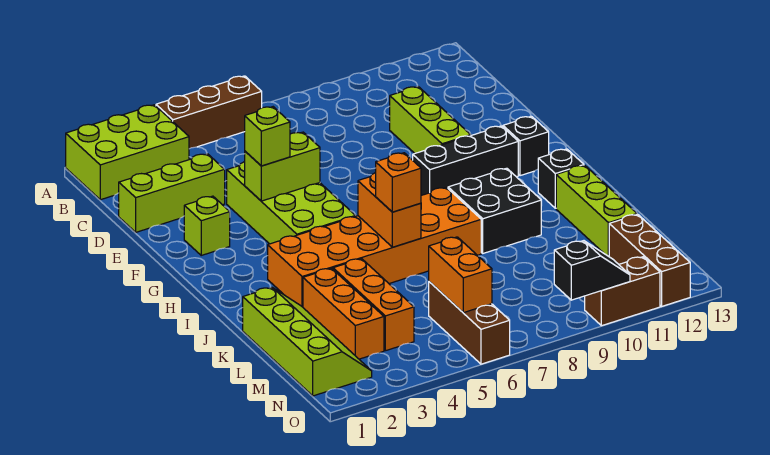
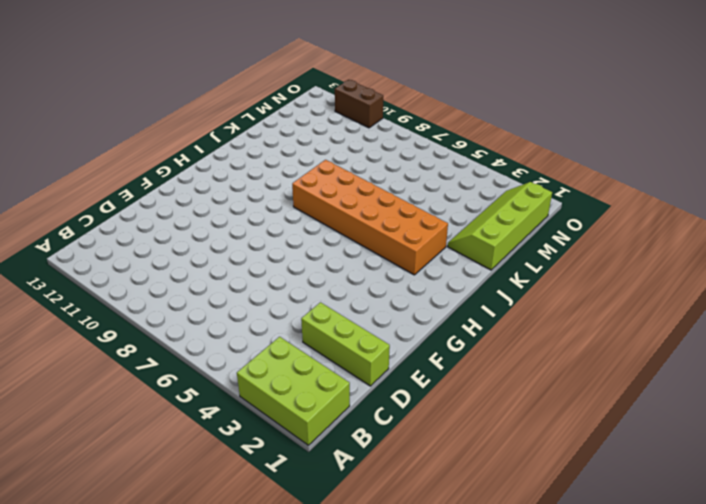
none -> brown brick A4:A6 level 1
none -> lime brick D10:F10 level 1
none -> lime brick E4:H5 level 1

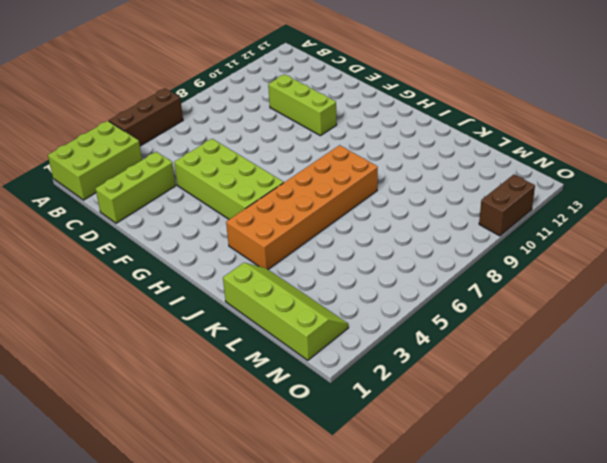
none -> lime brick F2 level 1
none -> black brick G9:G11 level 1
none -> black brick G12 level 1

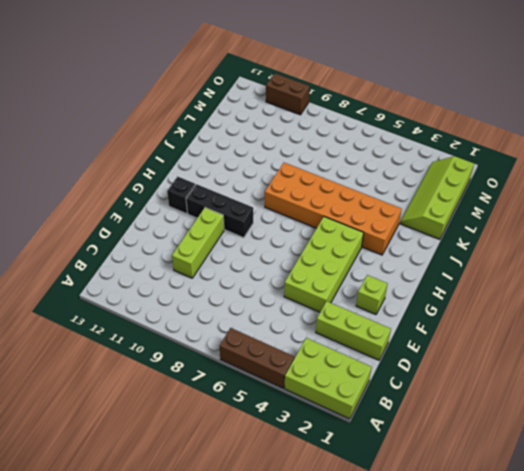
none -> black brick I9:J10 level 1
none -> black brick I12 level 1
none -> lime brick J12:L12 level 1

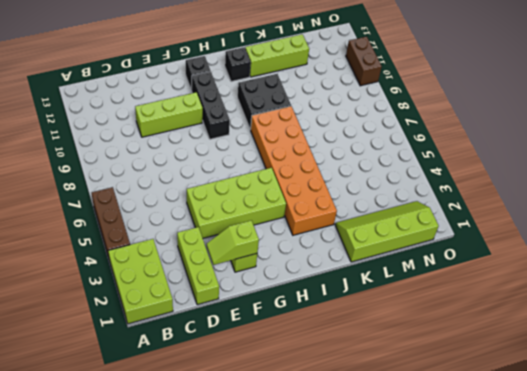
lime slope E2:F2 level 2 top F -> none
none -> orange brick K3:M3 level 1
none -> orange brick K4:M4 level 1
none -> brown brick M6:O6 level 1

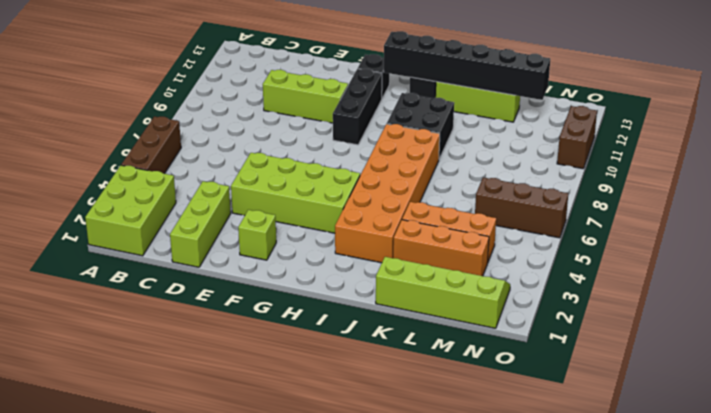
black brick H12:M12 level 2 -> none
none -> brown brick M12:O12 level 1
none -> lime brick F4:F5 level 2
none -> orange brick I6:J6 level 2

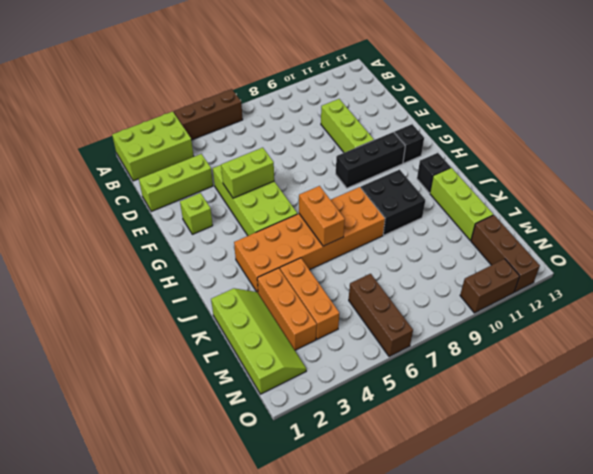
none -> orange brick M6:N6 level 2
none -> black slope O9:O10 level 2 top 9
none -> lime brick F4 level 3

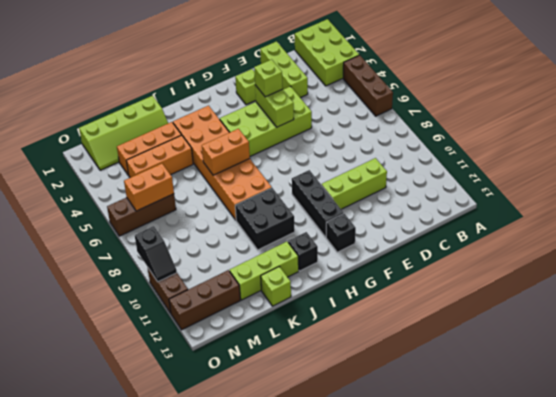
lime brick K13 level 1 -> none
none -> orange brick J6 level 3

